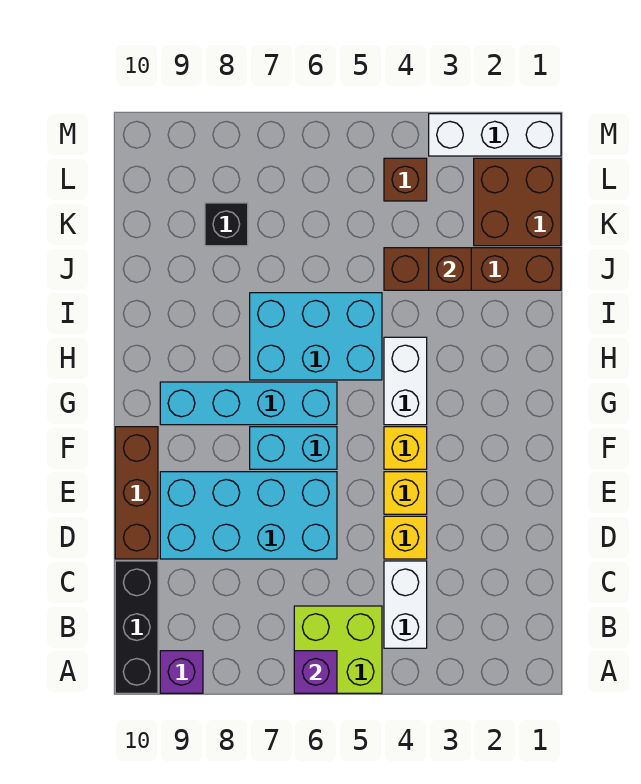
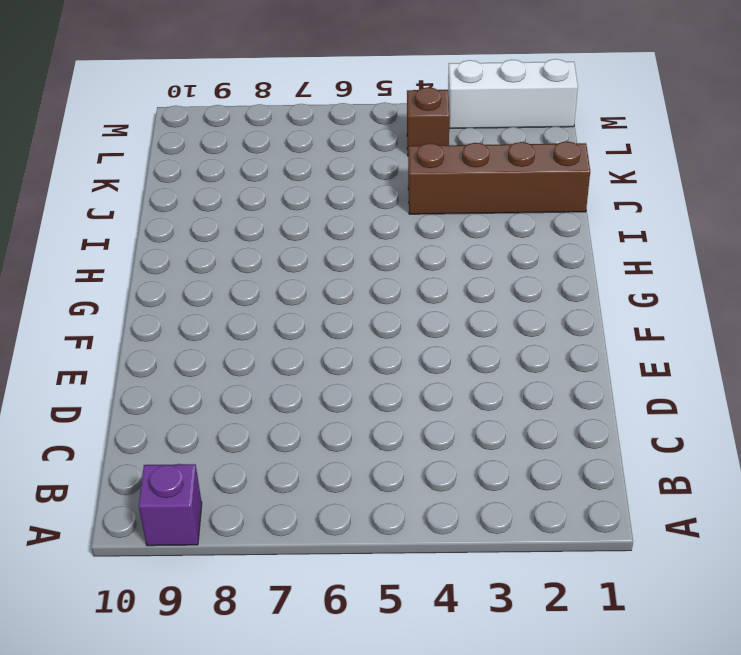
none -> lime brick A5:B6 level 1
none -> black brick A10:C10 level 1
none -> white brick B4:C4 level 1

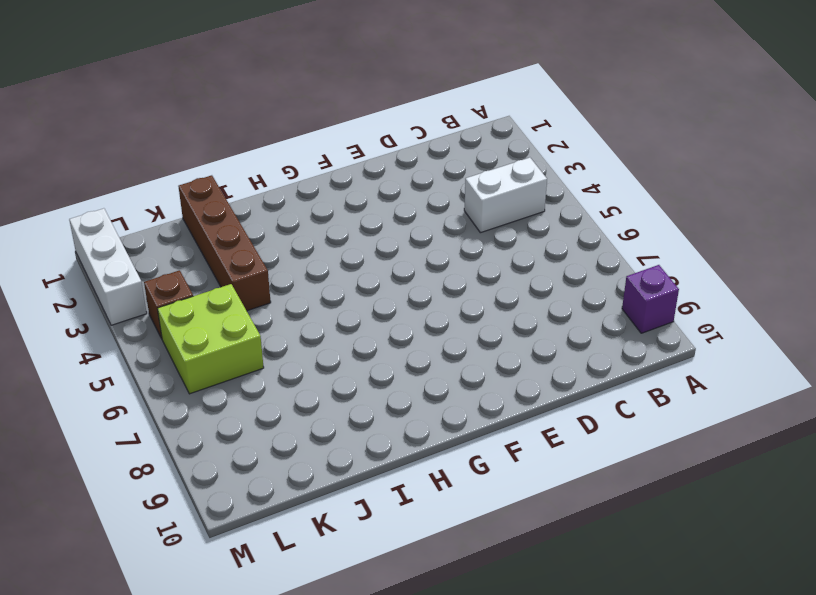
lime brick K5:L6 level 1 -> lime brick A5:B6 level 1
none -> black brick A10:C10 level 1
none -> yellow brick D4 level 1
none -> cyan brick D6:E9 level 1

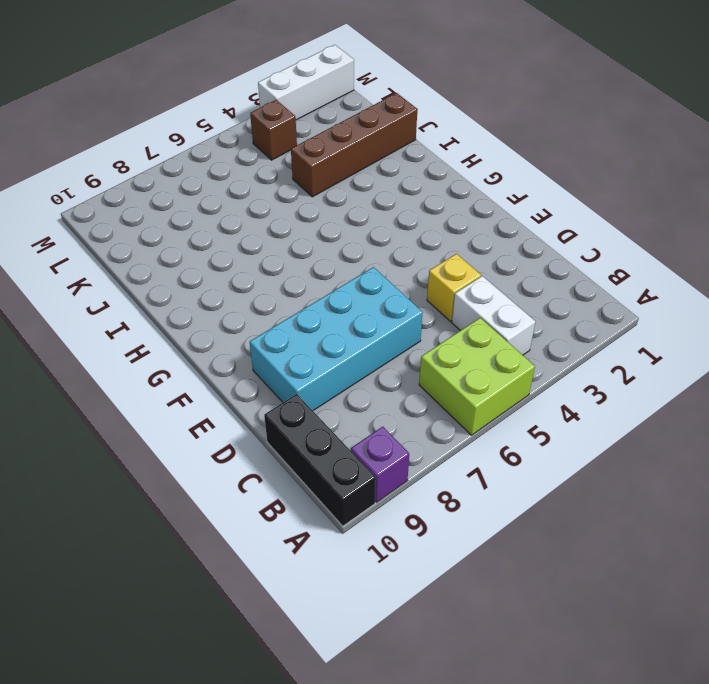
none -> brown brick D10:F10 level 1
none -> yellow brick E4 level 1
none -> yellow brick F4 level 1

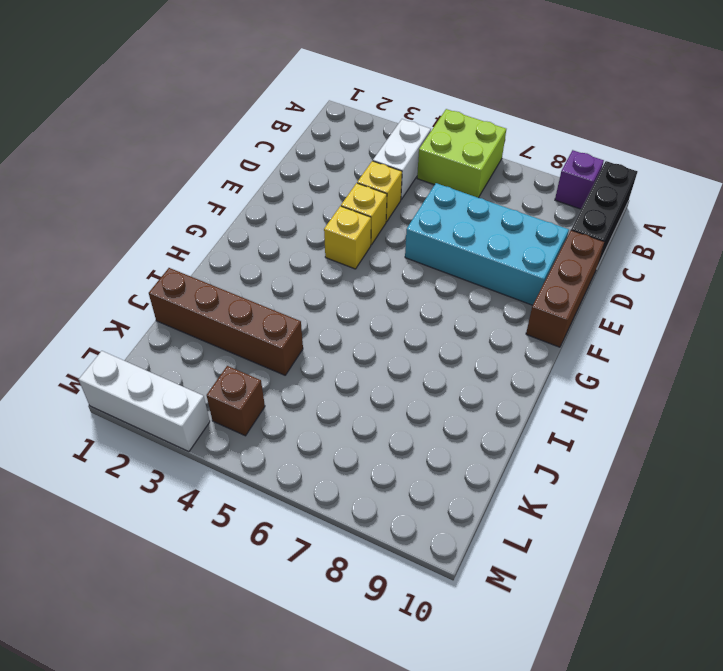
none -> cyan brick F6:F7 level 1
none -> white brick G4:H4 level 1
none -> cyan brick G6:G9 level 1

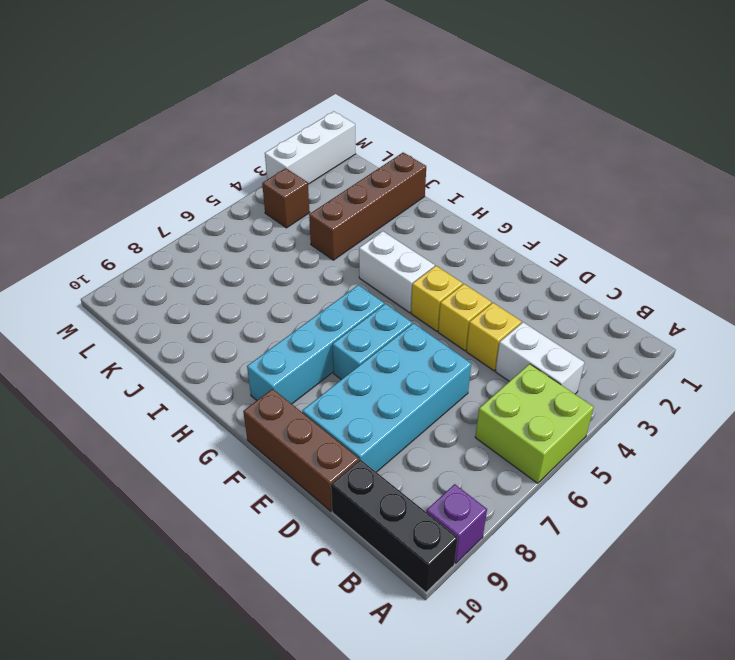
none -> cyan brick H5:I7 level 1
none -> brown brick K1:L2 level 1
none -> black brick K8 level 1

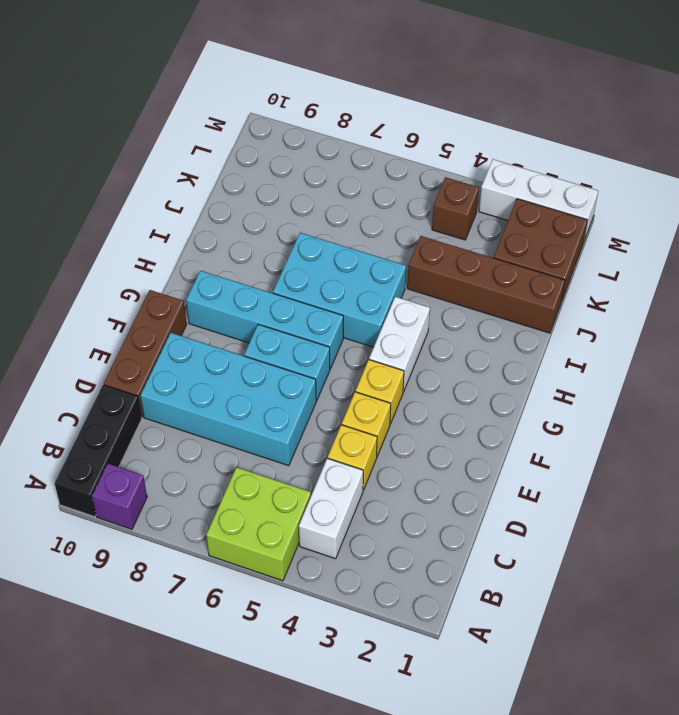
none -> black brick K8 level 1
none -> purple brick A6 level 2
none -> brown brick J3 level 2

